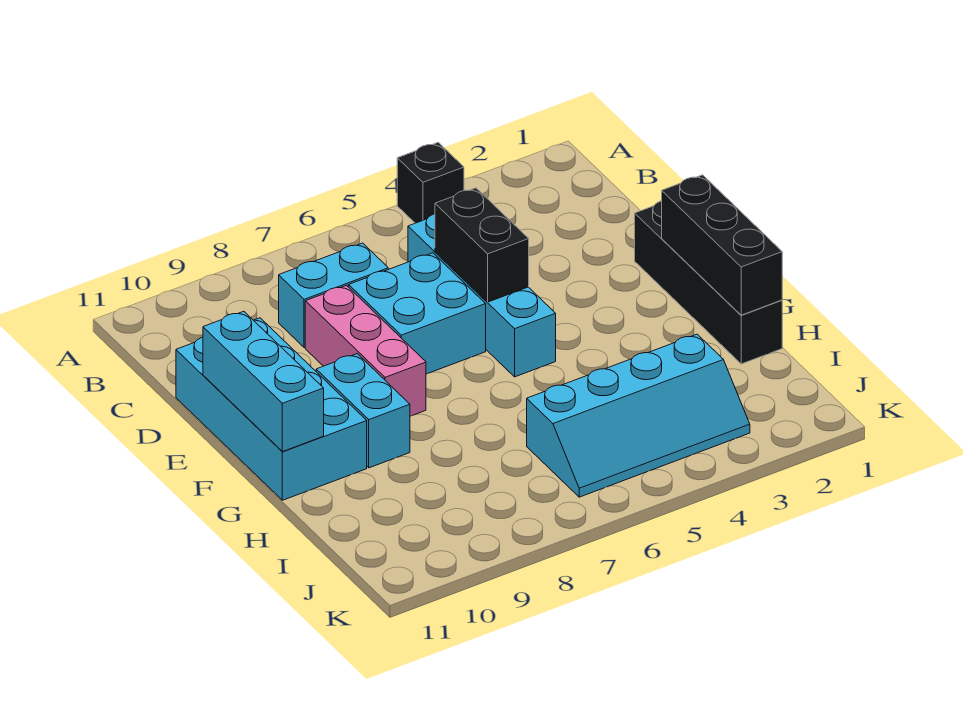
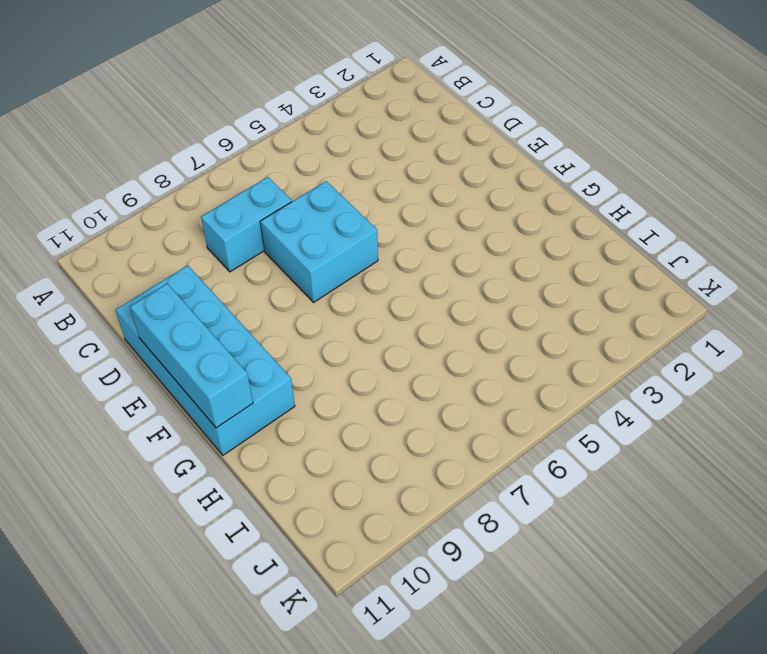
none -> black brick A4 level 1
none -> cyan brick C5:F5 level 1
none -> pink brick D8:F8 level 1

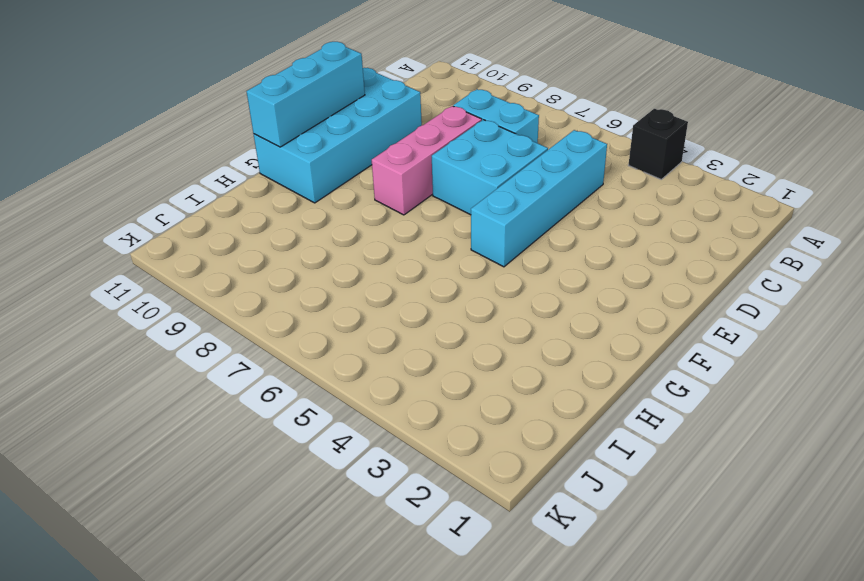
none -> black brick E1:H1 level 1
none -> cyan brick F9:G9 level 1
none -> cyan slope I3:J6 level 1 top I

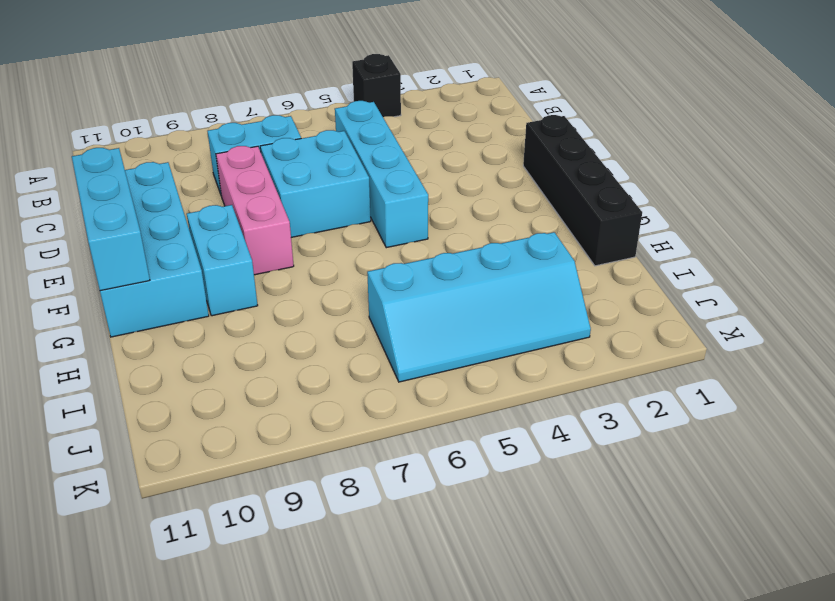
none -> black brick D5:E5 level 2
none -> black brick F1:H1 level 2

